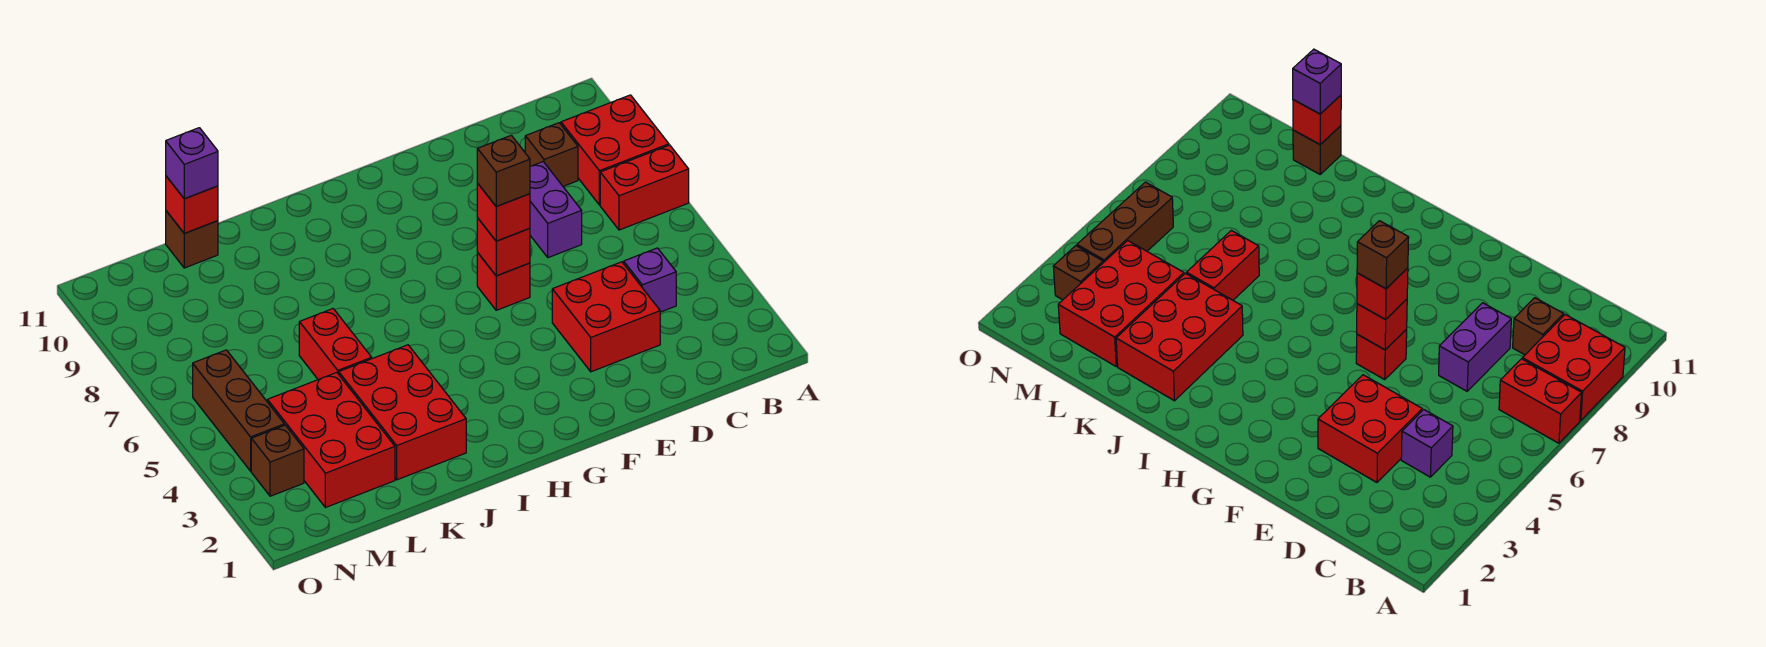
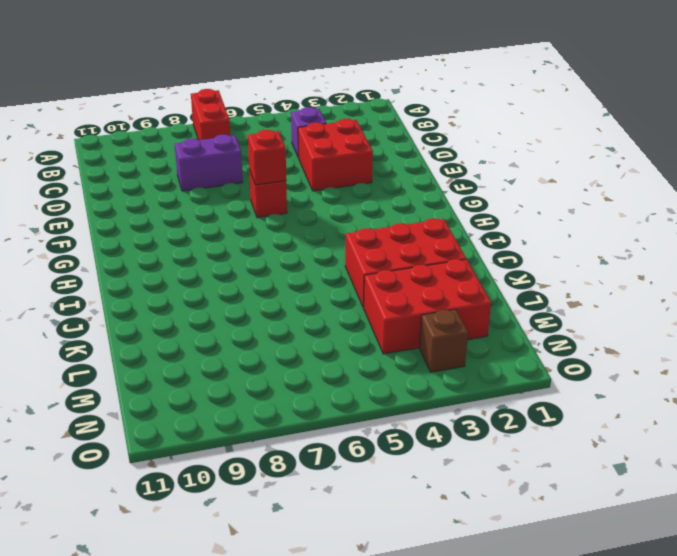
none -> red brick A8:B9 level 1
none -> brown brick C9 level 1
none -> red brick K5:K6 level 1

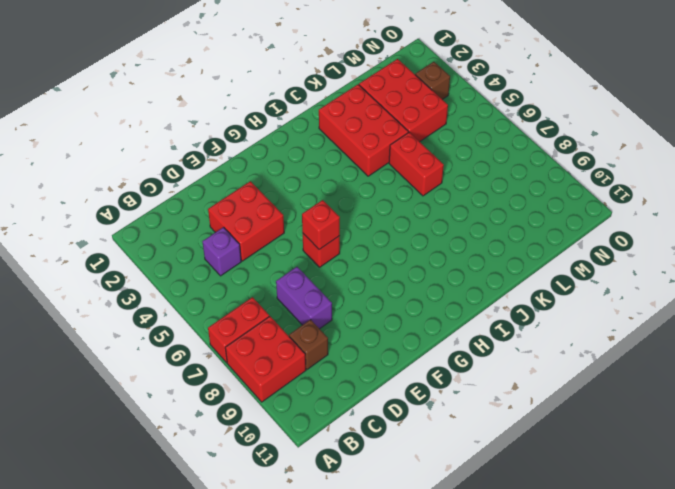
none -> brown brick L11 level 1
none -> brown brick N4:N6 level 1
none -> red brick L11 level 2

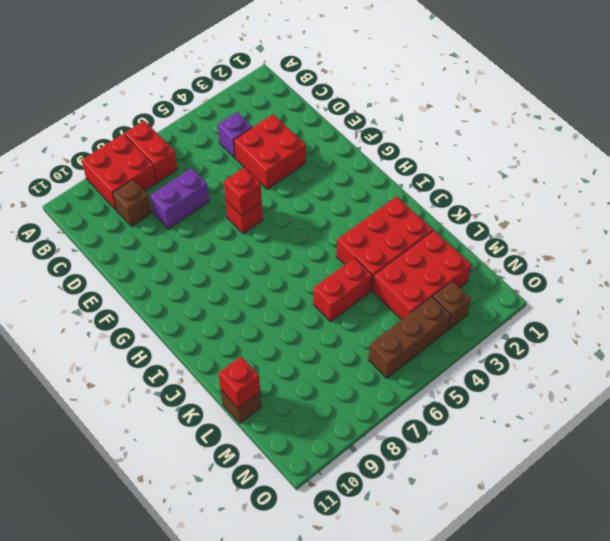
none -> red brick F6 level 3
none -> purple brick L11 level 3
none -> brown brick F6 level 4

